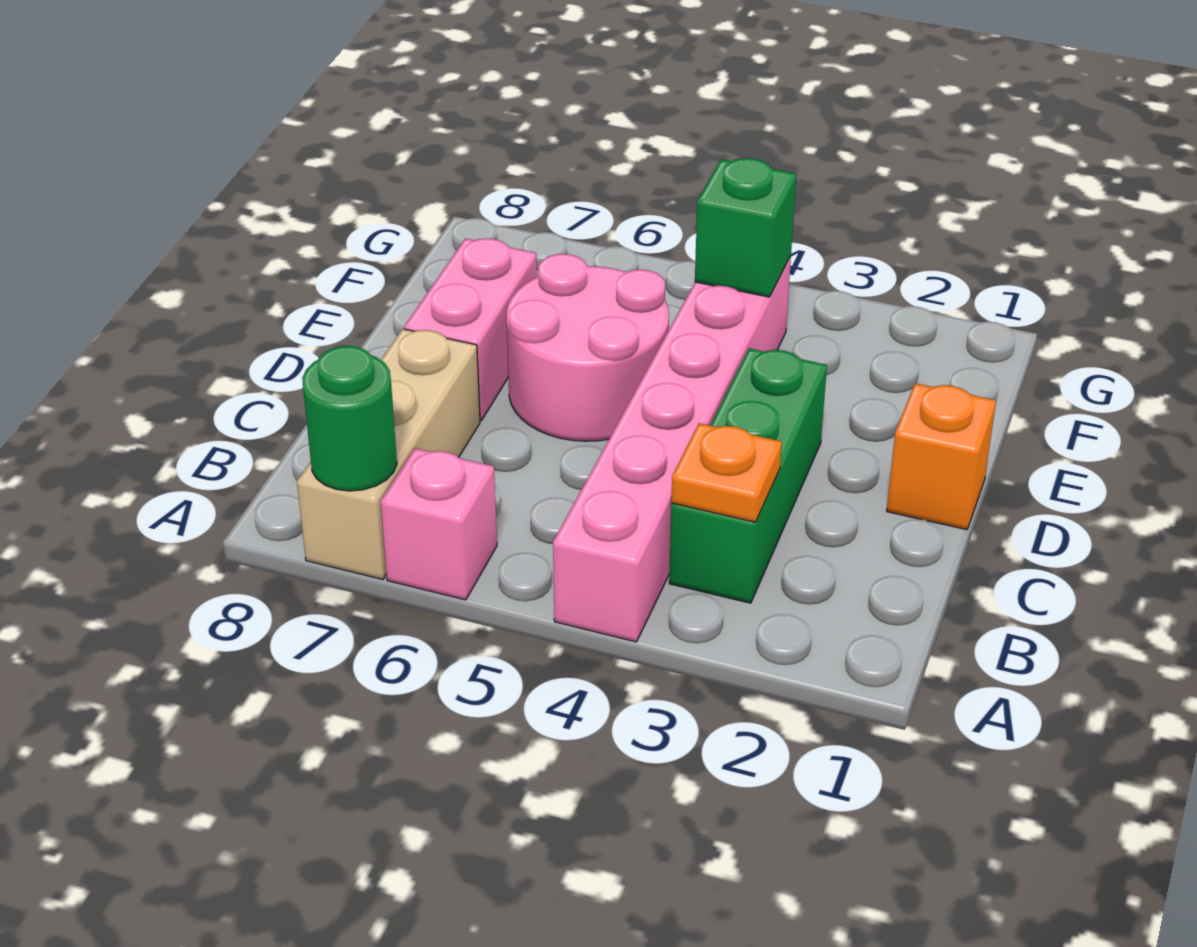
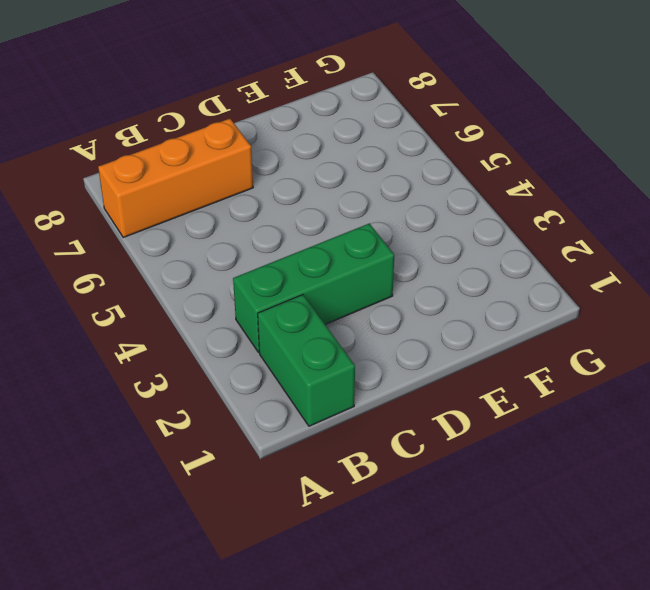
orange brick A7:C7 level 1 -> tan brick A7:C7 level 1
green brick B1:B2 level 1 -> none
none -> pink brick A4:F4 level 1
none -> pink brick A6 level 1

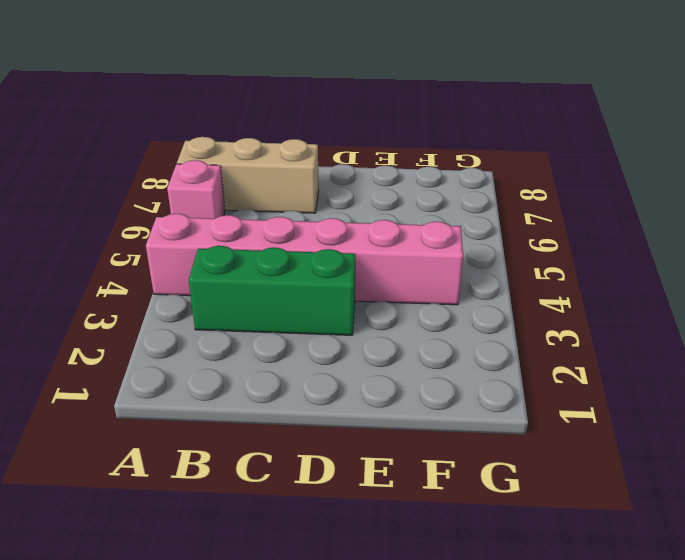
none -> orange brick D1 level 1
none -> pink round brick D5:E6 level 1

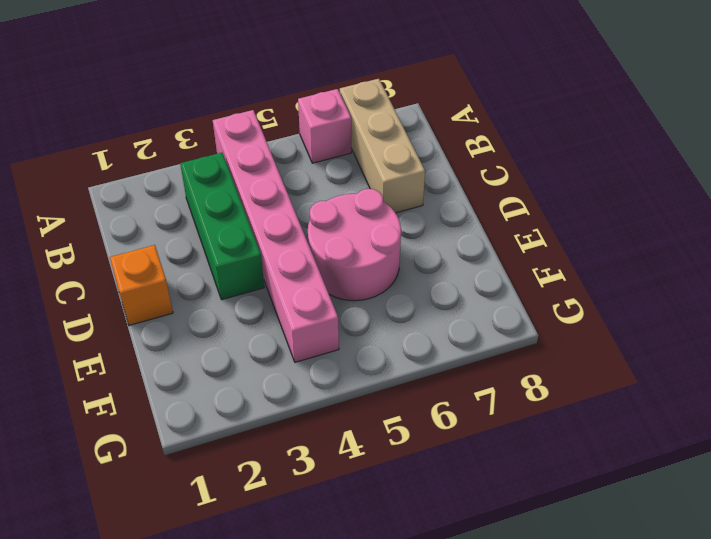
none -> pink brick D7:E7 level 1
none -> green round brick A7 level 2

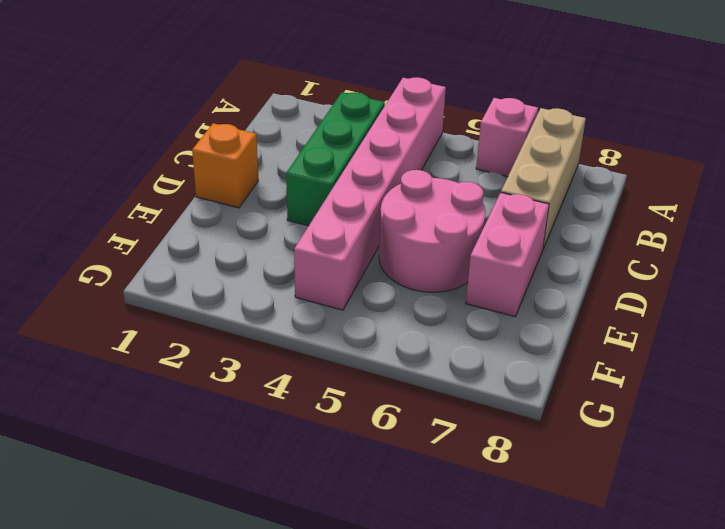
none -> green round brick A7 level 2
none -> orange plate B3 level 2

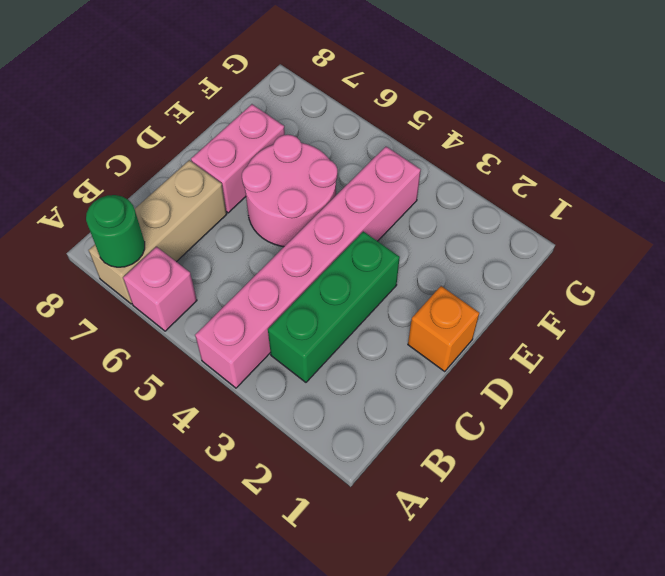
none -> orange plate B3 level 2
none -> green brick F4 level 2

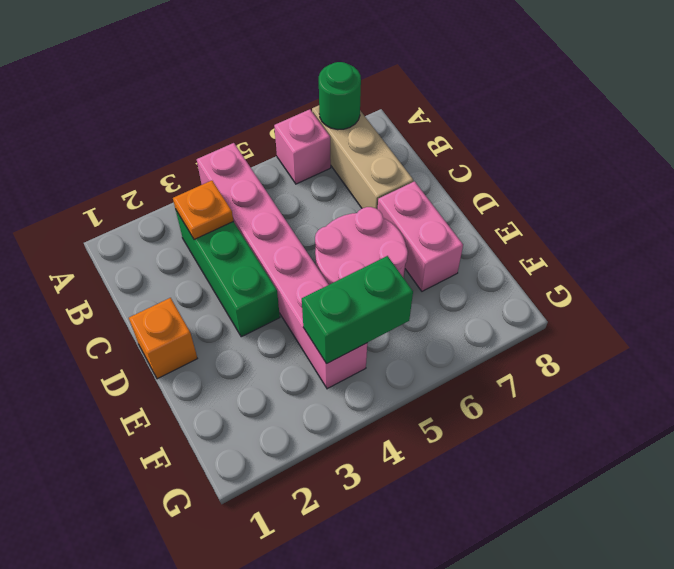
green brick F4:F5 level 2 -> green brick F4 level 2

